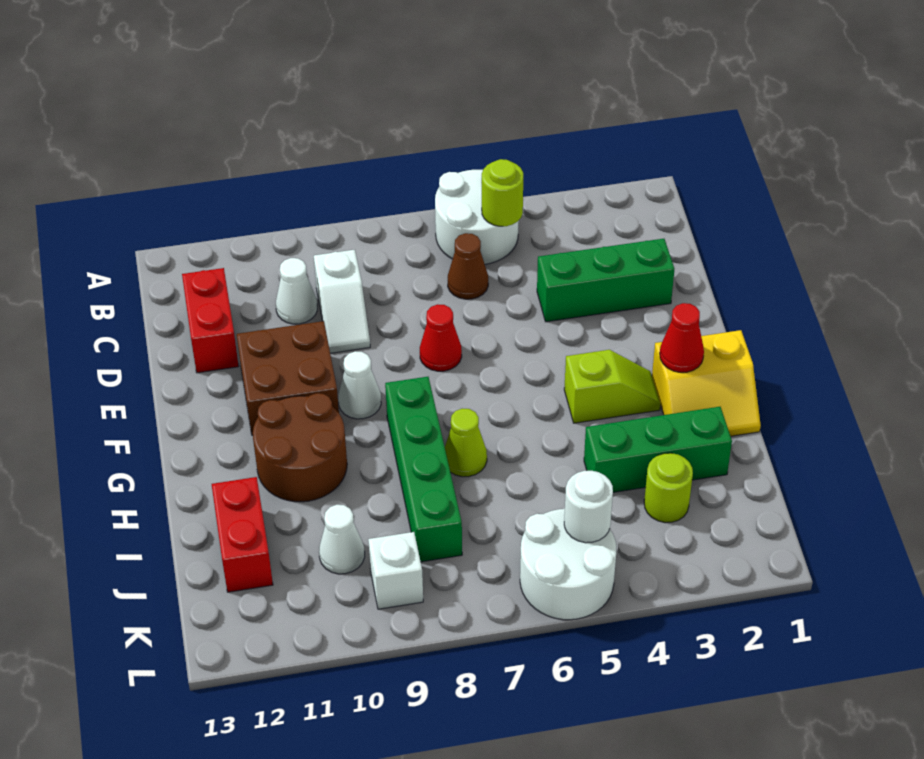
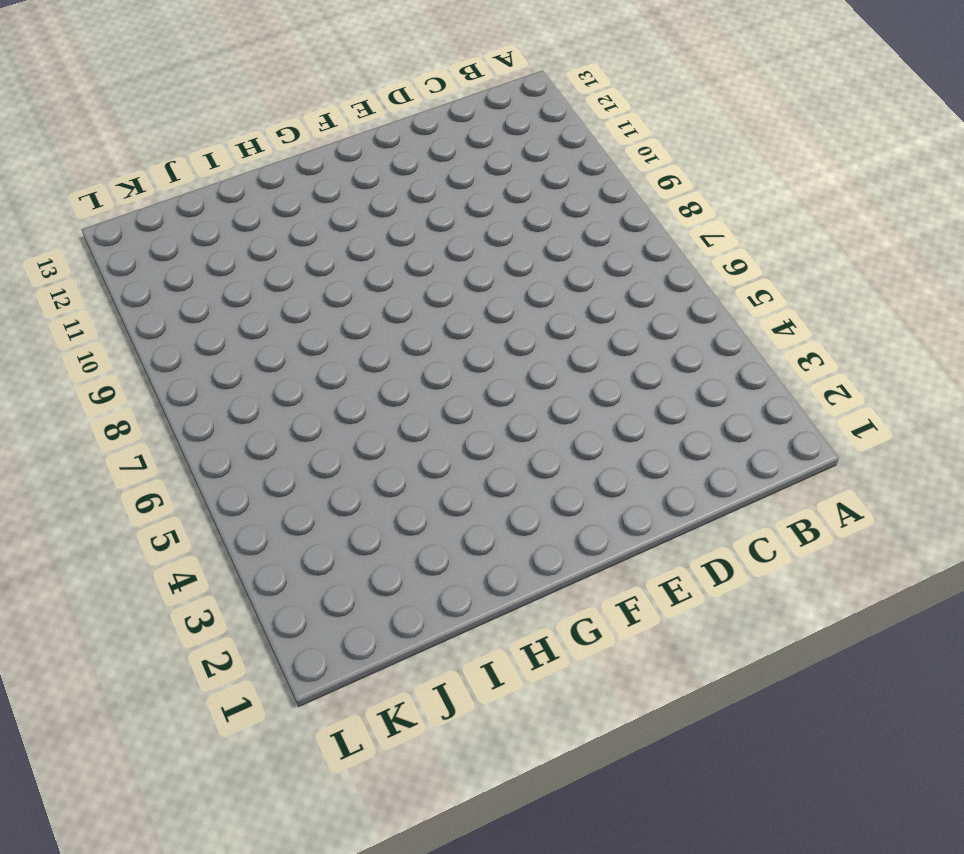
none -> white round brick A5:B6 level 1
none -> brown cone C6 level 1
none -> white slope C9:D9 level 1 top C

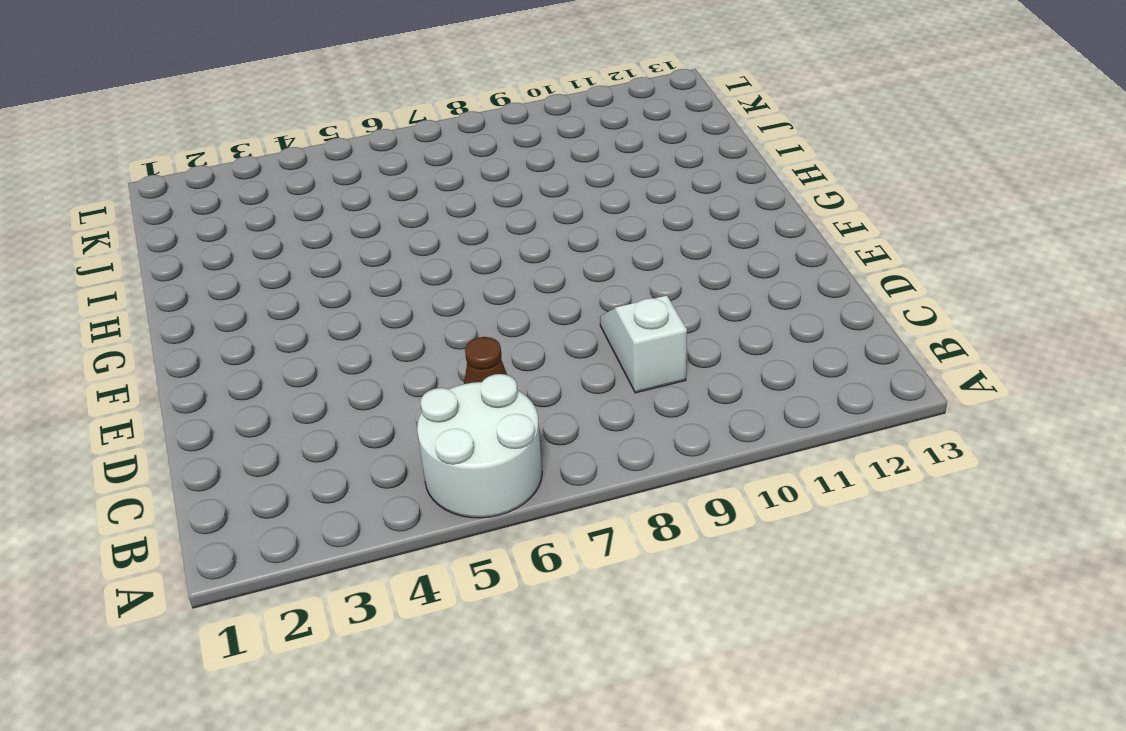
none -> white cone C10 level 1
none -> red brick C12:D12 level 1
none -> green brick D2:D4 level 1

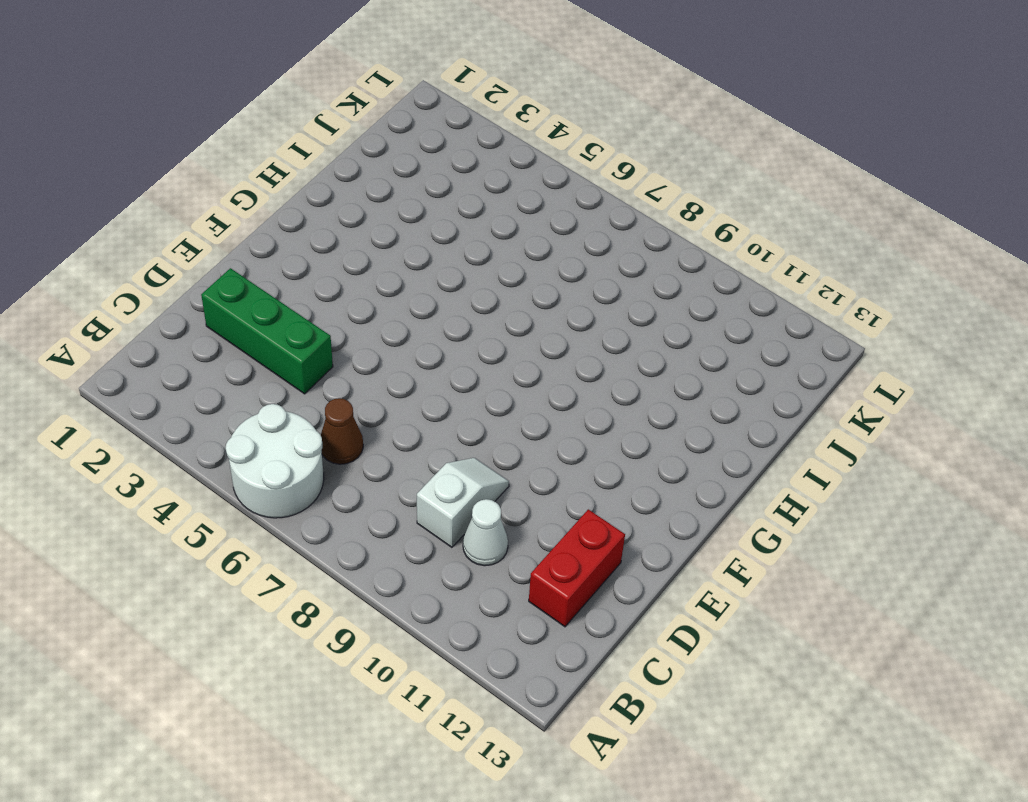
none -> red cone E7 level 1
none -> brown brick E10:F11 level 1
none -> white cone F9 level 1

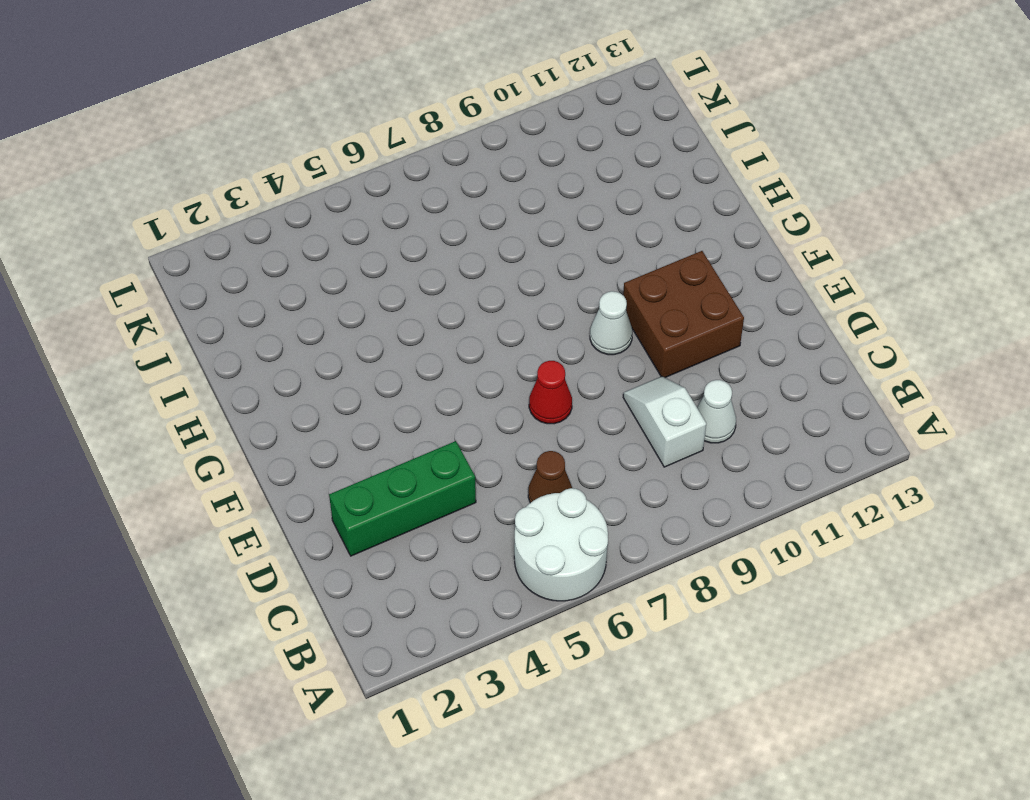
none -> red brick C12:D12 level 1
none -> yellow slope G1:H2 level 1 top G
none -> lime slope G3:G4 level 1 top 4

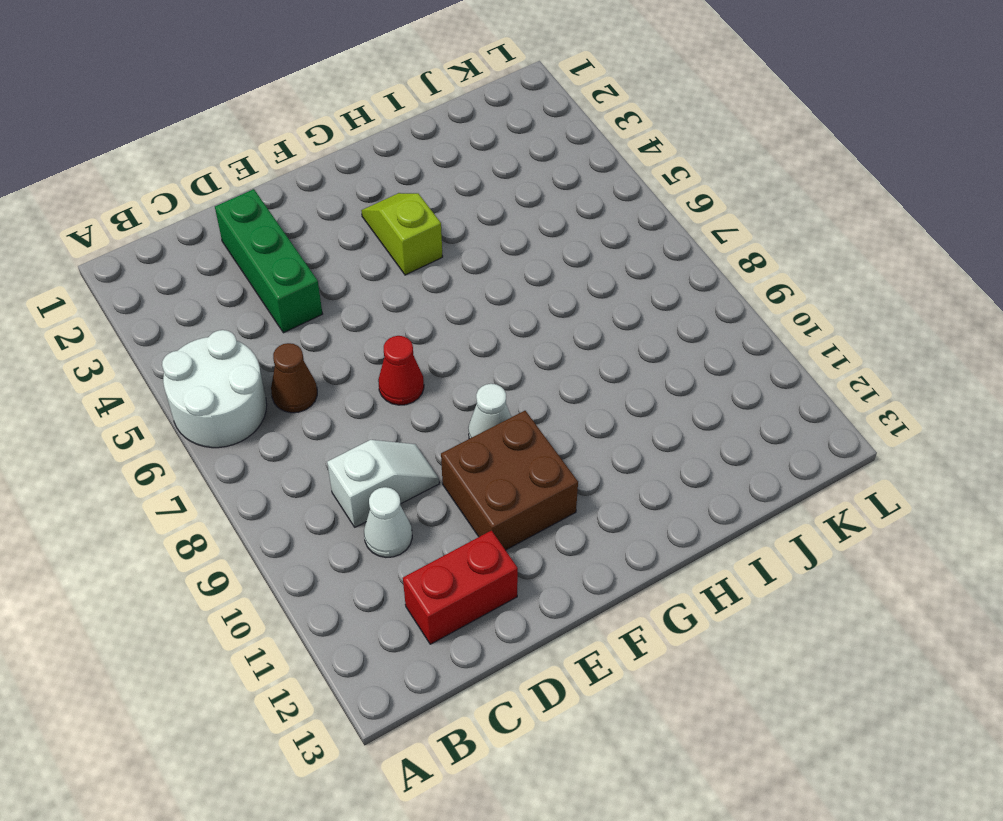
none -> yellow slope G1:H2 level 1 top G
none -> green brick G8:J8 level 1
none -> brown round brick G10:H11 level 1

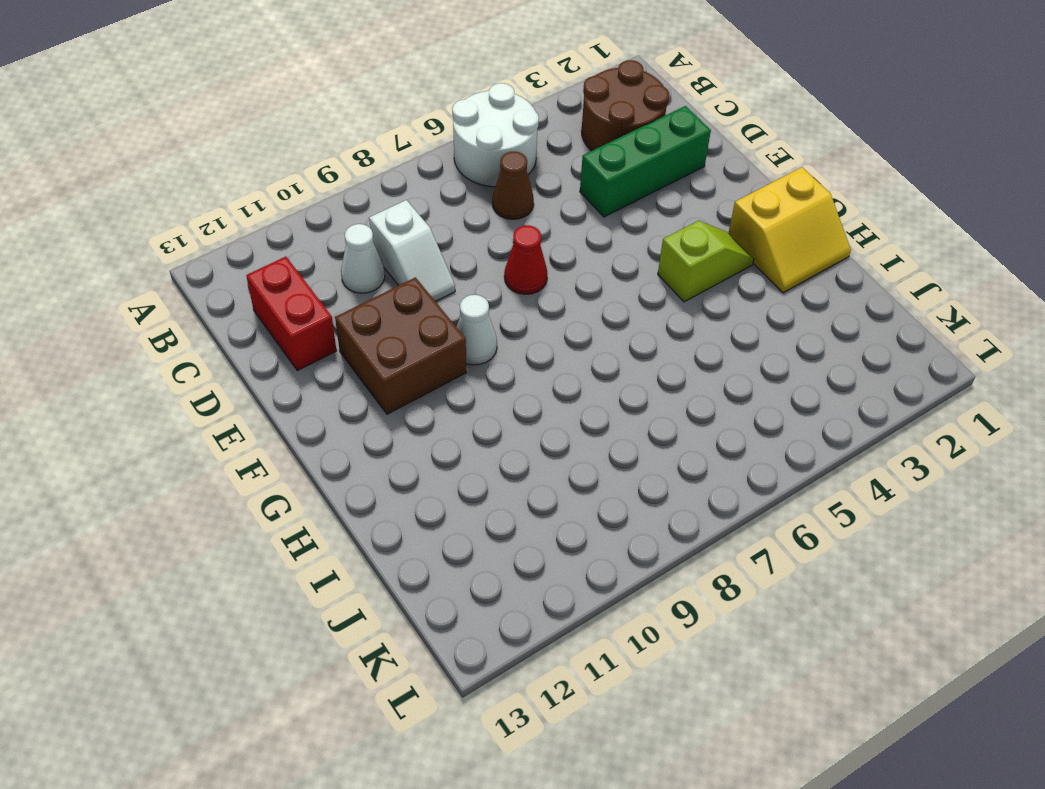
brown round brick B2:C3 level 1 -> brown round brick G10:H11 level 1
none -> green brick G8:J8 level 1
none -> lime cone H7 level 1
none -> green brick I2:I4 level 1

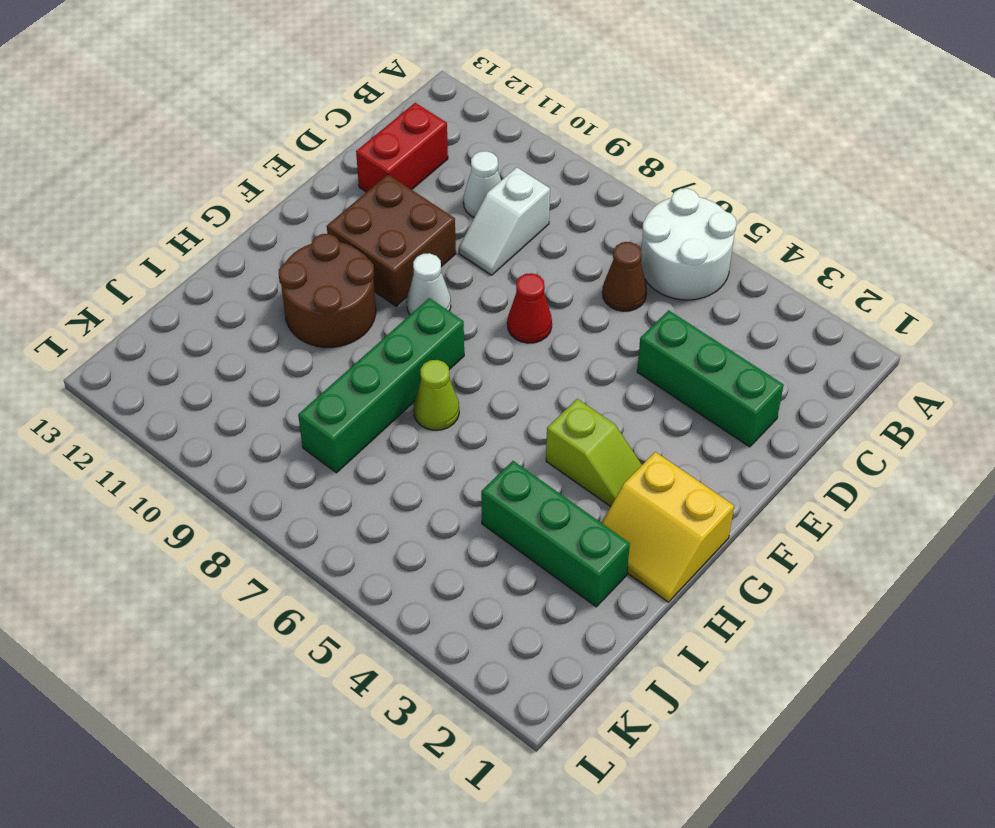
none -> red brick I12:J12 level 1
none -> lime round brick J3 level 1
none -> white cone J10 level 1

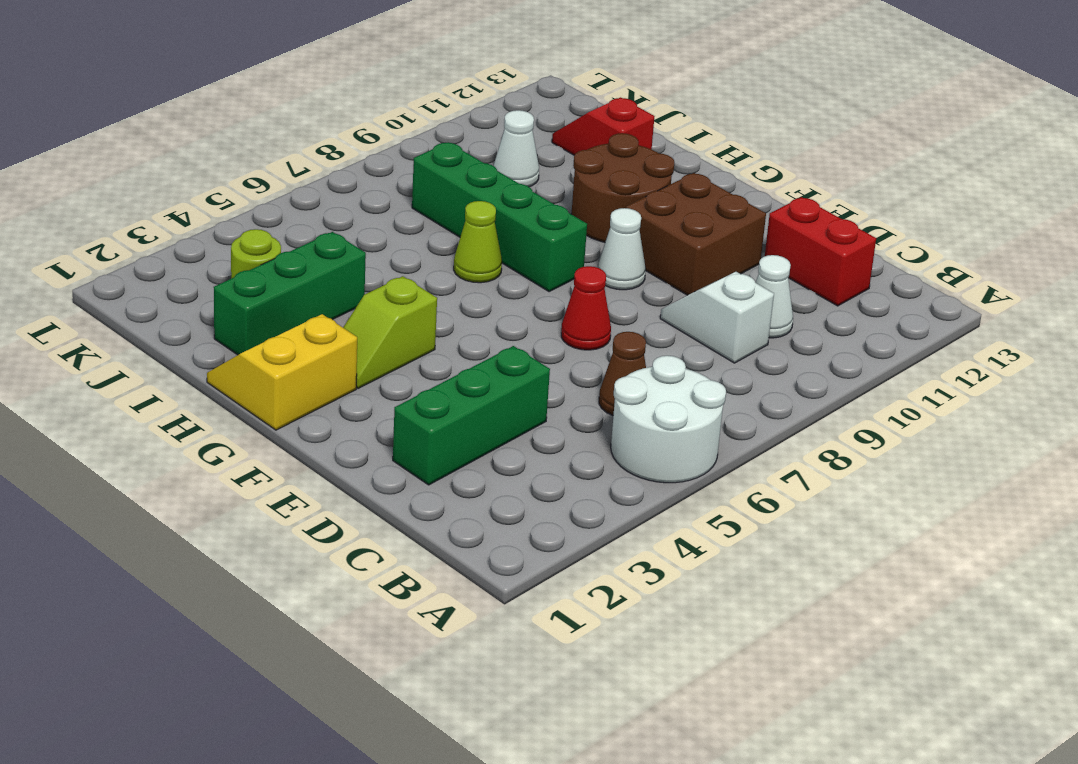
red slope I12:J12 level 1 top I -> red brick I12:J12 level 1
none -> white round brick K5:L6 level 1
none -> white brick K9 level 1
none -> lime round brick B5 level 2

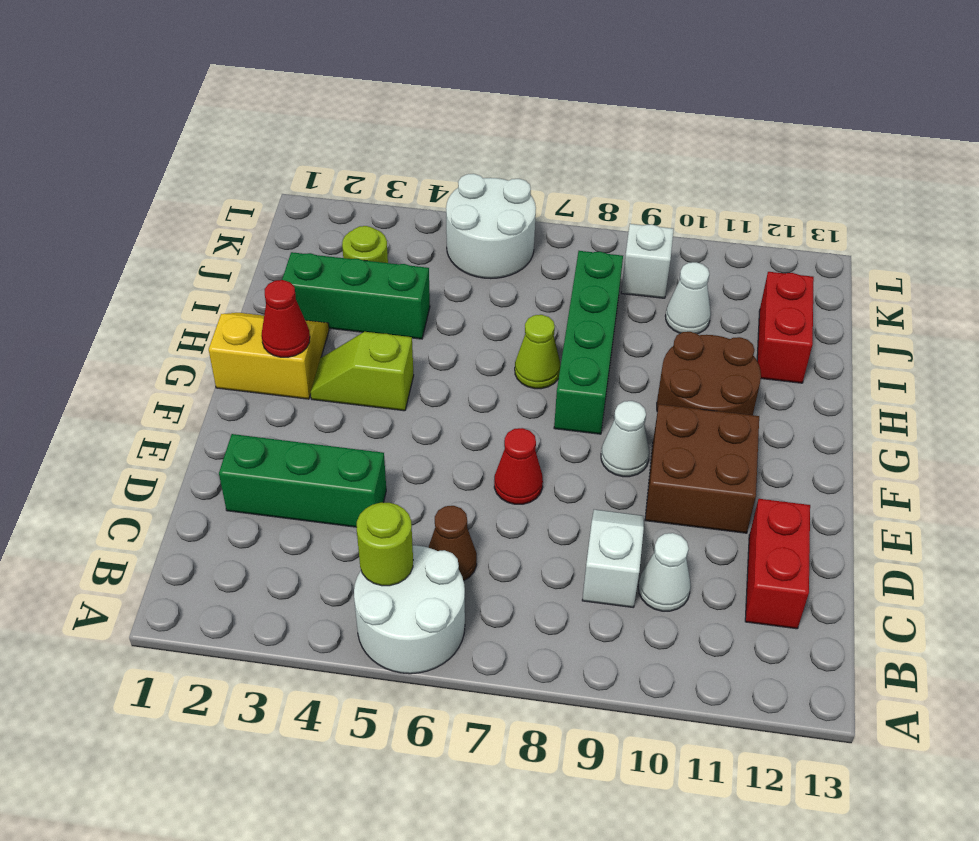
none -> white round brick K5 level 2

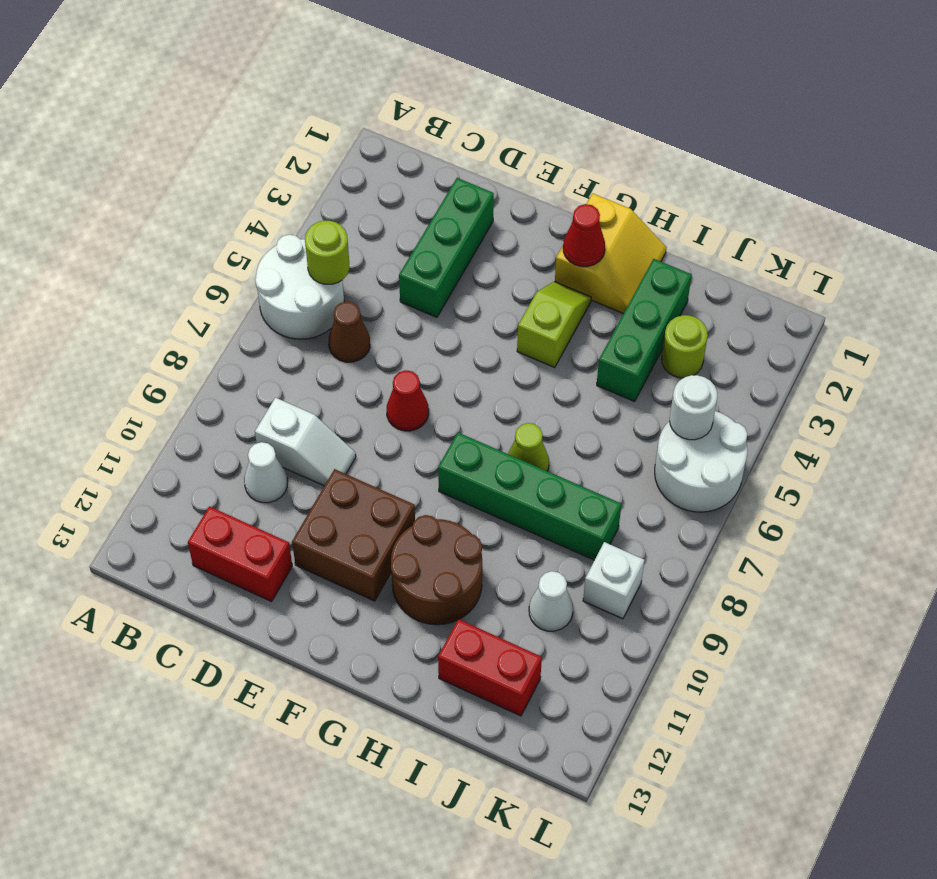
none -> white cone F9 level 1

